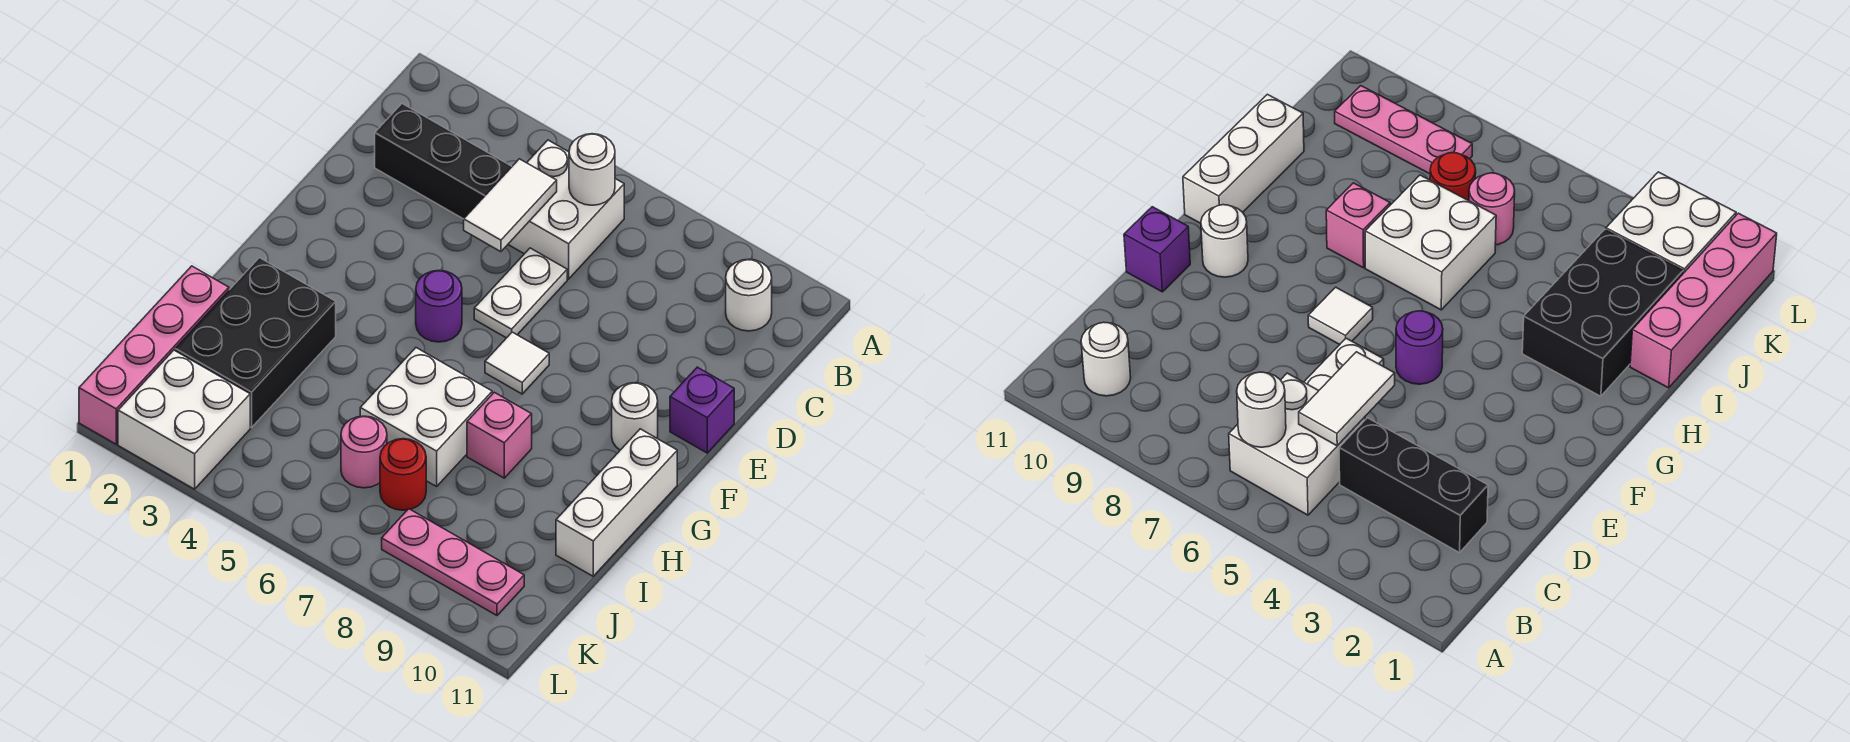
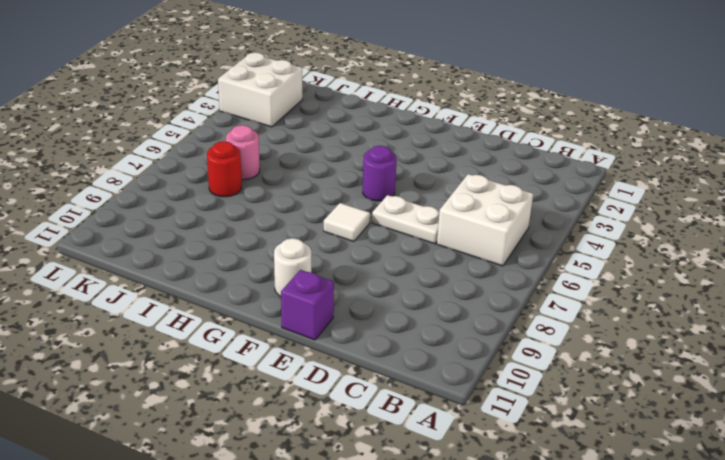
none -> white round brick B10 level 1
none -> black brick C2:C4 level 1
none -> white brick G11:I11 level 1

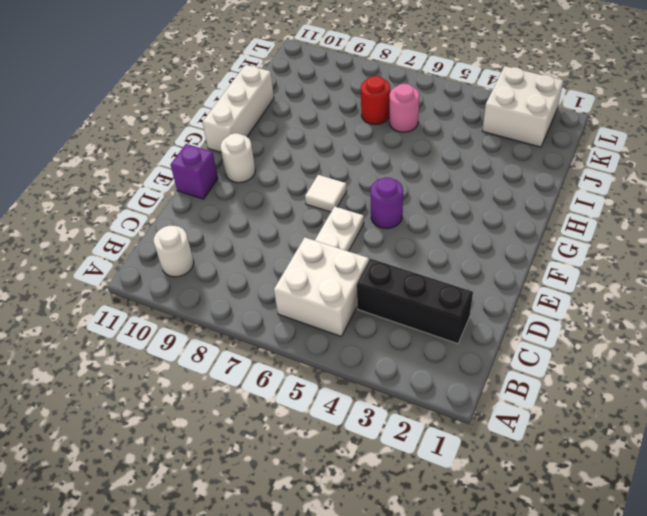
none -> black brick H2:J3 level 1
none -> white brick H6:I7 level 1
none -> pink brick H8 level 1

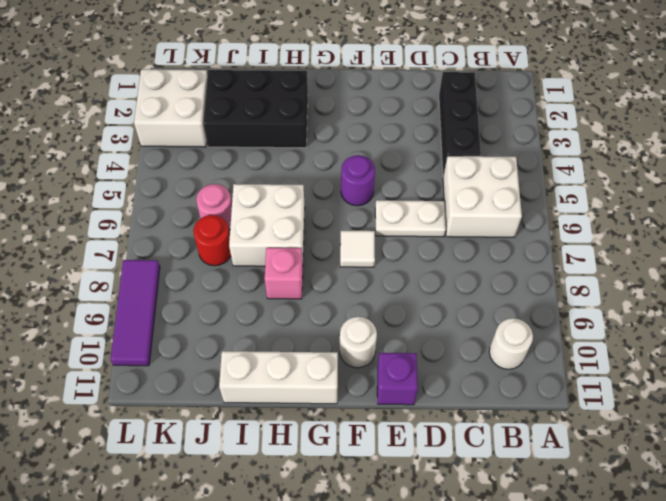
purple tile L8:L10 level 1 -> none
none -> pink brick I1:L1 level 1
none -> pink plate K8:K10 level 1
none -> white round brick B6 level 2

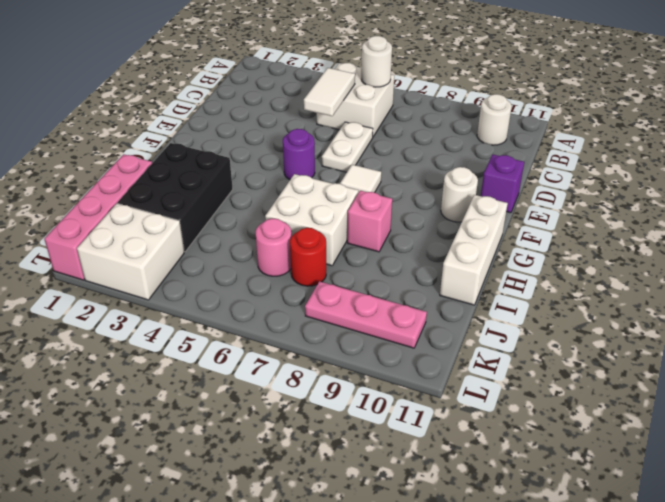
none -> black brick C2:C4 level 1

